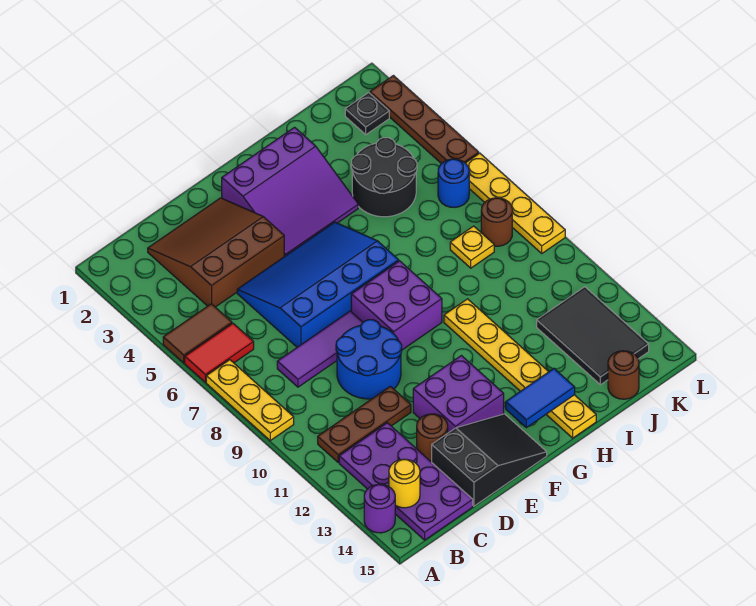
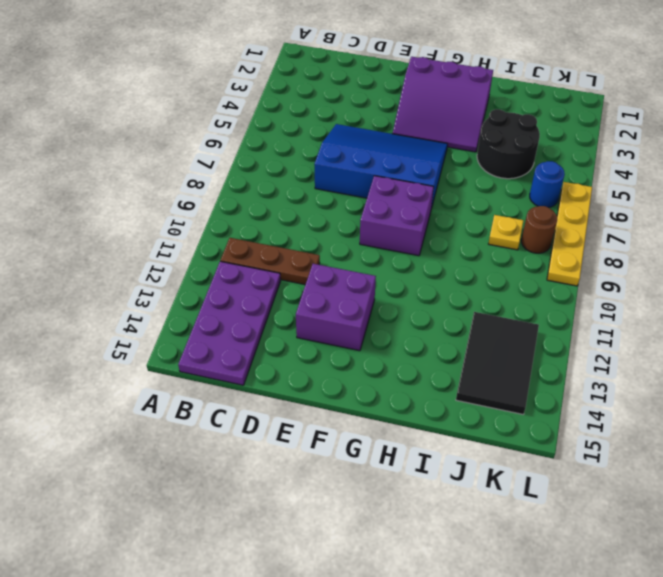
none -> brown tile A5:B5 level 1
none -> red tile A6:B6 level 1
none -> yellow plate A7:A9 level 1

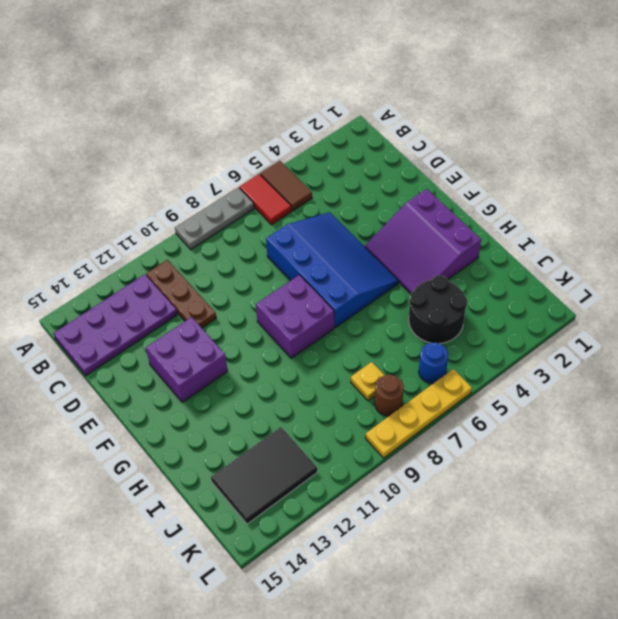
grey plate A7:A9 level 1 -> yellow plate A7:A9 level 1
none -> purple round brick A14 level 1
none -> brown slope C2:E4 level 1 top 4
none -> purple tile C8:E8 level 1

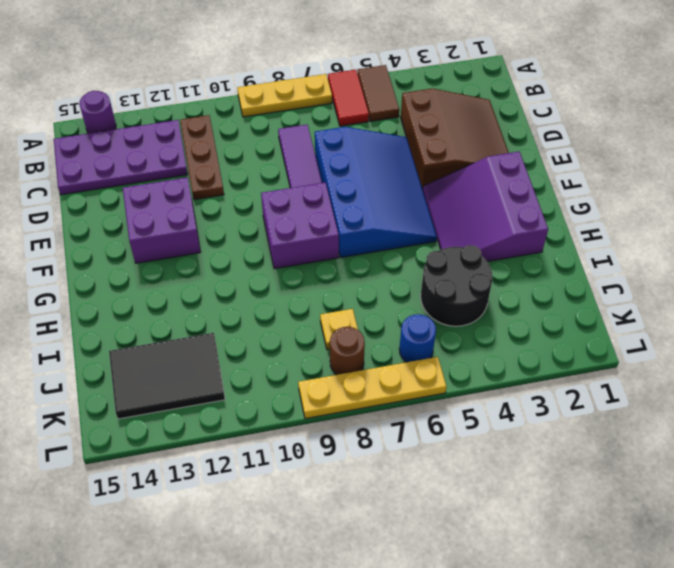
none -> blue round brick D9:E10 level 1
none -> brown round brick D13 level 1
none -> black slope D14:F15 level 1 top D

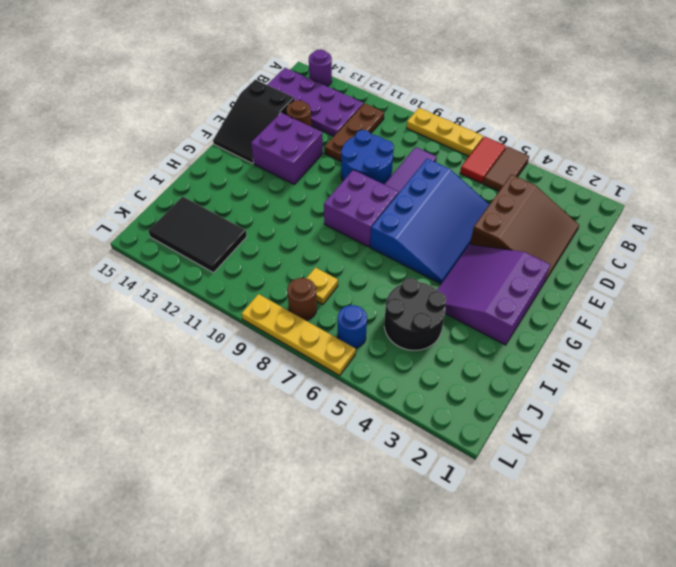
none -> yellow plate H10:H15 level 1
none -> brown round brick J15 level 1
none -> black plate K2 level 1

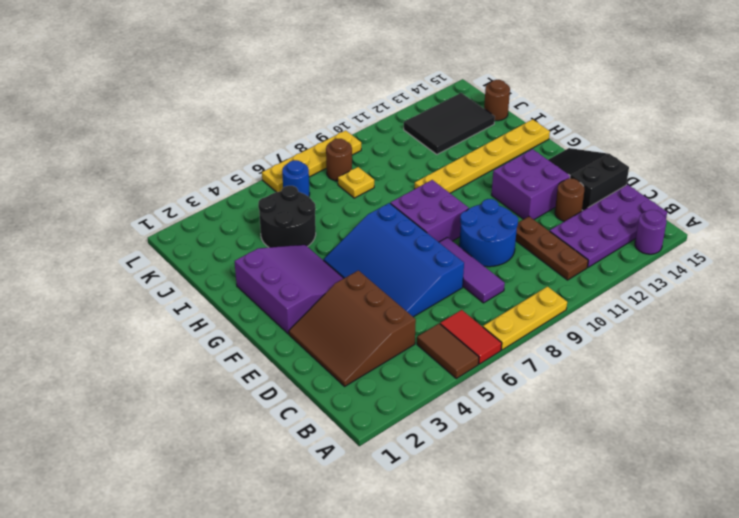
none -> black plate K2 level 1
none -> brown plate L2:L5 level 1
none -> yellow round brick B14 level 2

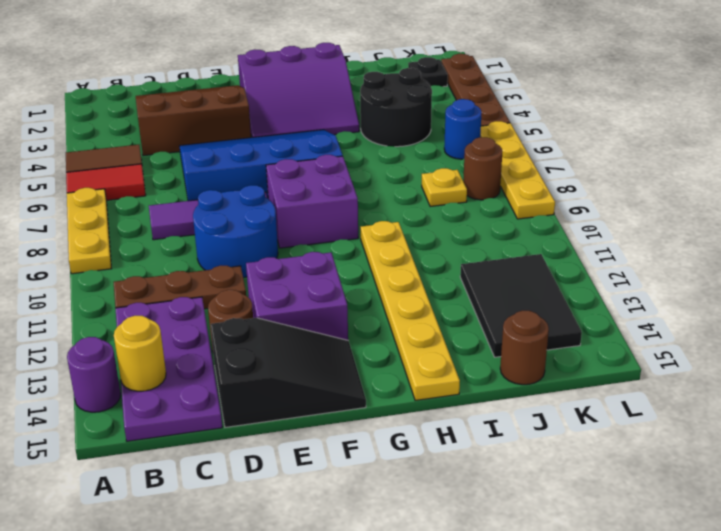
none -> blue tile G14:H14 level 2

